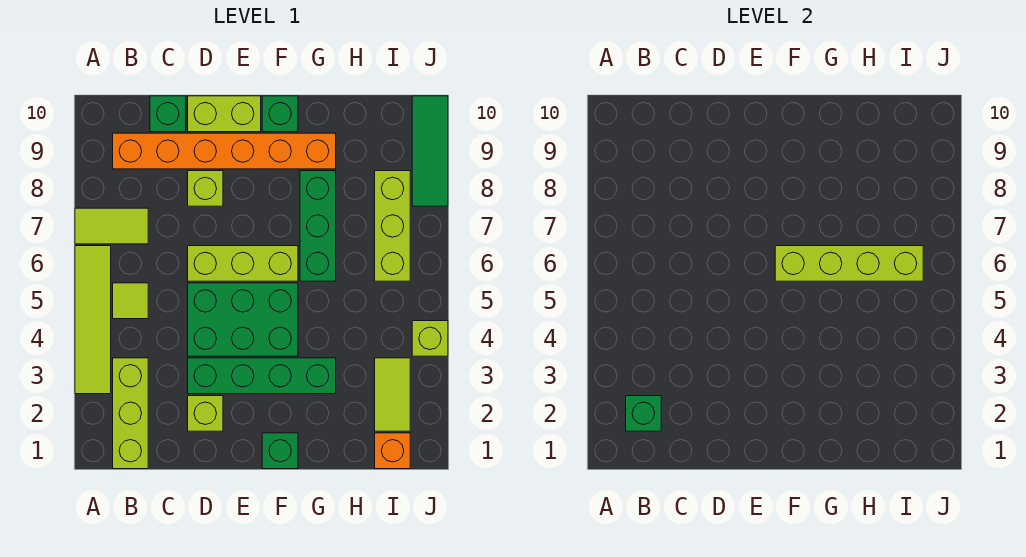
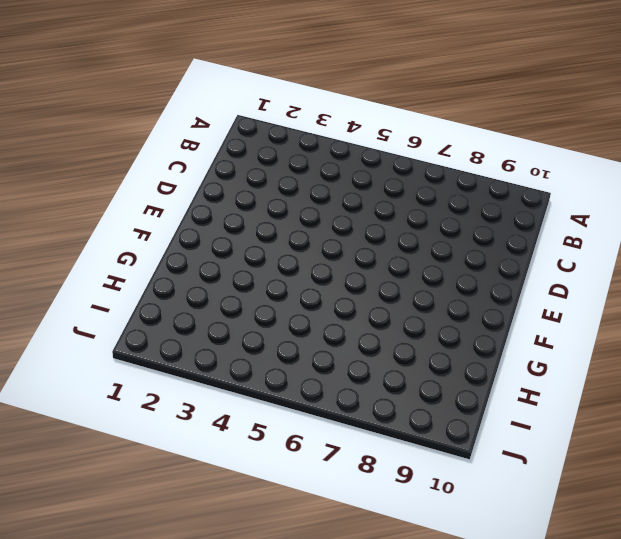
none -> lime tile A3:A6 level 1
none -> lime tile A7:B7 level 1
none -> lime brick B1:B3 level 1

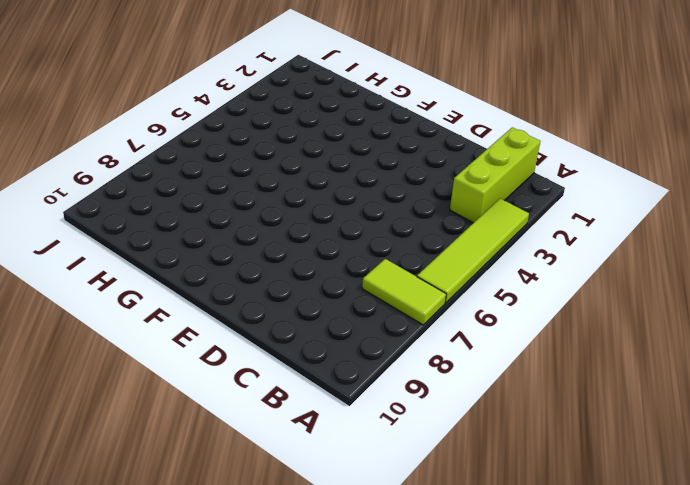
none -> lime tile B5 level 1
none -> orange brick B9:G9 level 1
none -> green brick C10 level 1

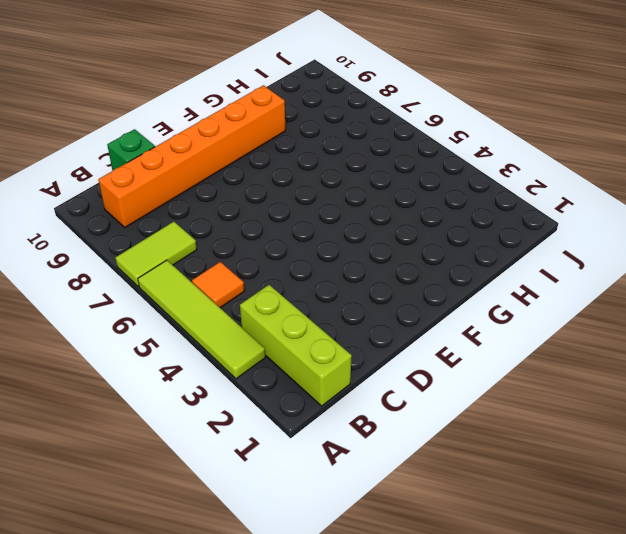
orange tile B5 level 1 -> lime tile B5 level 1
none -> lime brick D2 level 1
none -> green brick D3:G3 level 1
none -> green brick D4:F5 level 1

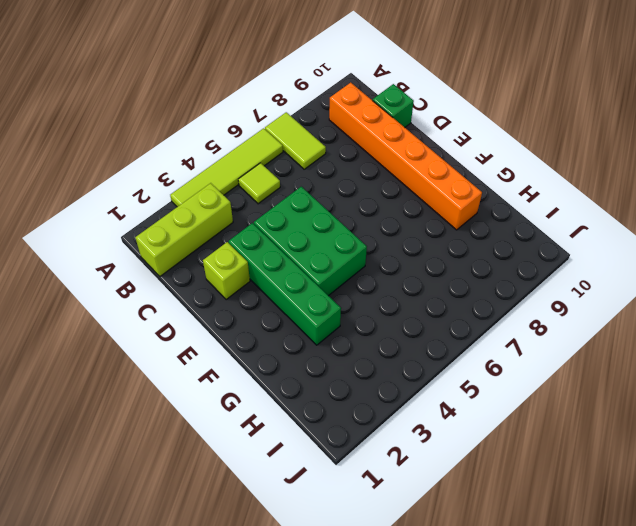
none -> lime brick D6:F6 level 1
none -> lime brick D8 level 1
none -> lime brick D10:E10 level 1

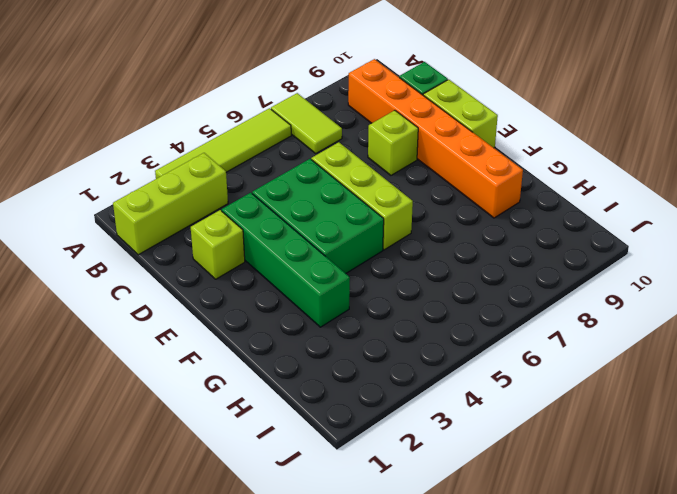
none -> lime tile B5 level 1
none -> green brick F1 level 1
none -> green brick F10 level 1

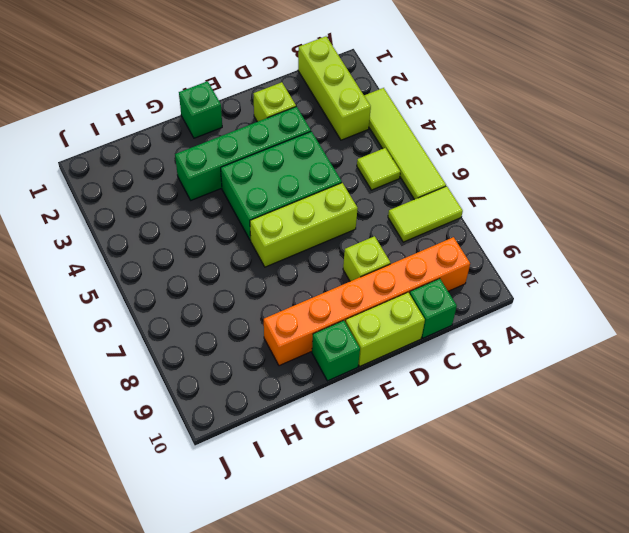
none -> green brick G6:G8 level 1
none -> orange brick I1 level 1
none -> lime tile I2:I3 level 1

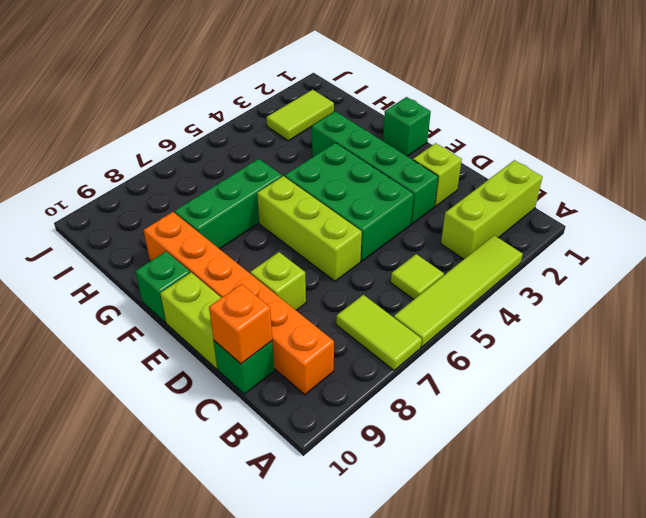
orange brick C10 level 2 -> orange brick I1 level 1
none -> lime brick I6:I8 level 1
none -> lime brick J4 level 1
none -> green tile J8:J10 level 1

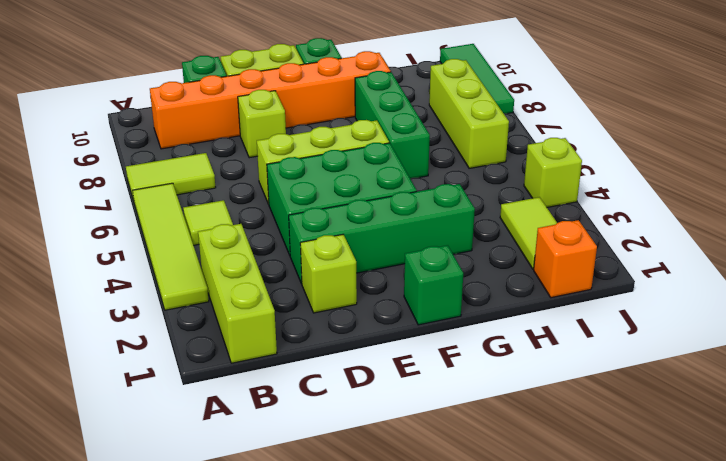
none -> green brick B2 level 2
none -> lime brick F6:I6 level 2

